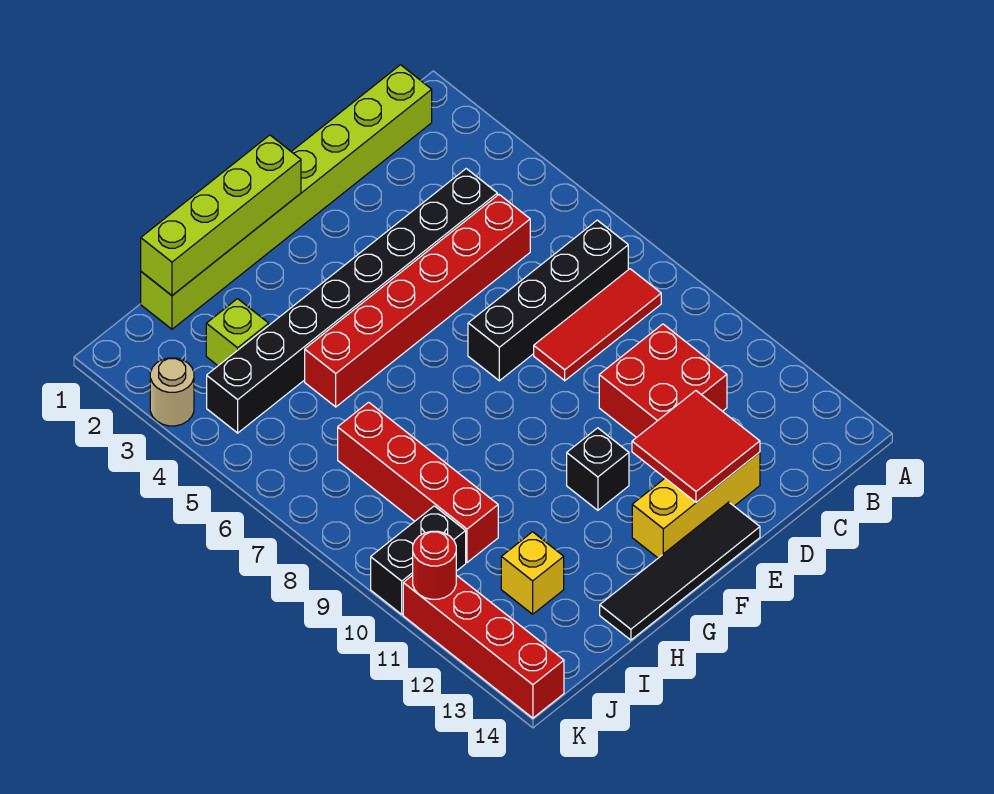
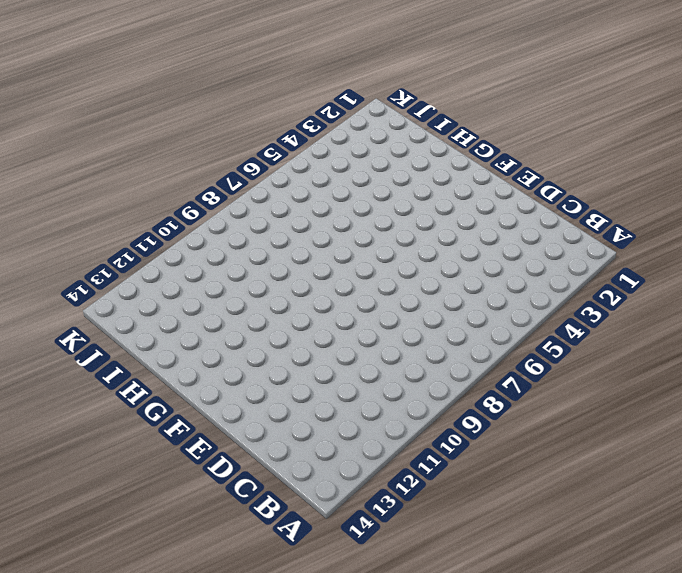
none -> lime brick B1:I1 level 1
none -> black brick B7:E7 level 1
none -> red tile B8:D8 level 1

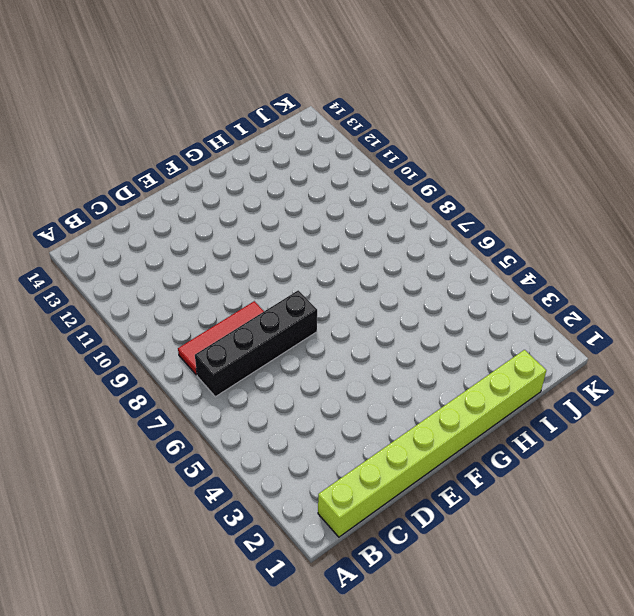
none -> black brick C4:J4 level 1
none -> red brick C5:H5 level 1
none -> red brick C10:D11 level 1

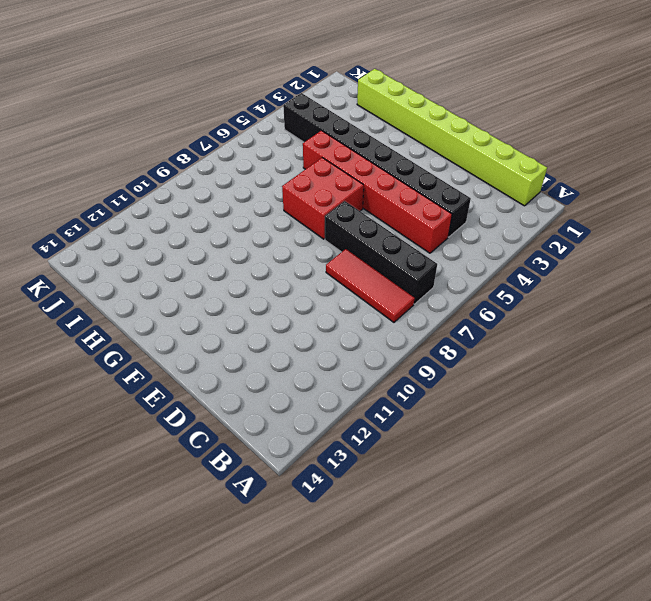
red brick F6:G7 level 1 -> red brick C10:D11 level 1
none -> yellow brick D13:F13 level 1
none -> black tile E14:H14 level 1
none -> black brick F11 level 1

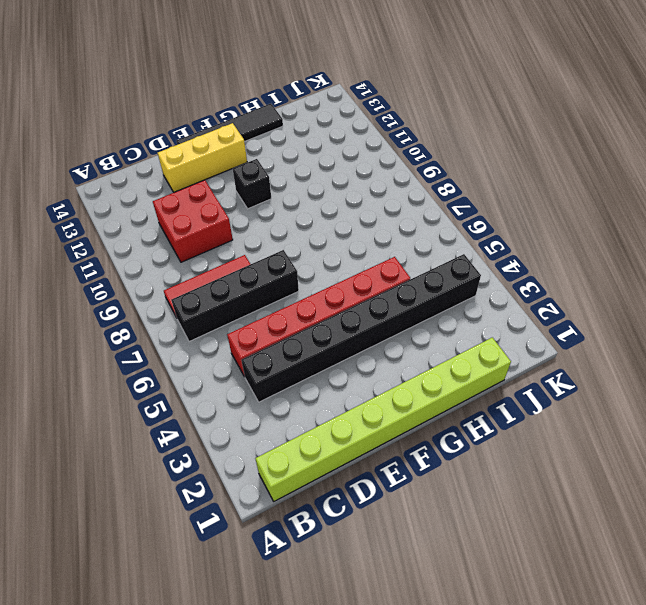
none -> lime brick I3 level 1
none -> red brick I7:I10 level 1
none -> yellow brick I12 level 1

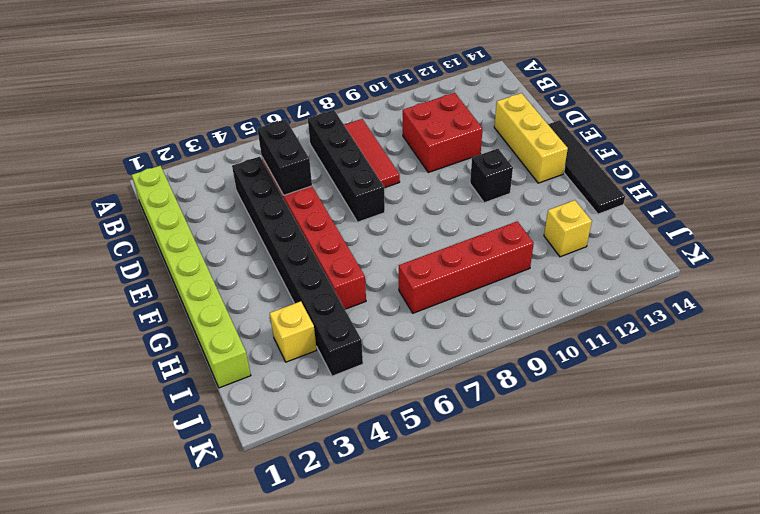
black brick C5:D5 level 2 -> black brick J10:K10 level 1
yellow brick I3 level 1 -> lime brick I3 level 1
none -> tan round brick K3 level 1
none -> red brick K11:K14 level 1
none -> red tile D12:E13 level 2

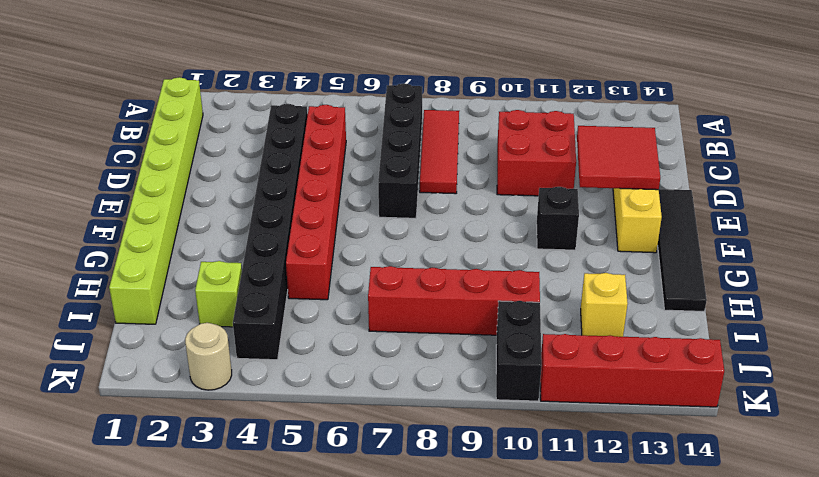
none -> lime brick F1:I1 level 2
none -> red round brick K11 level 2

